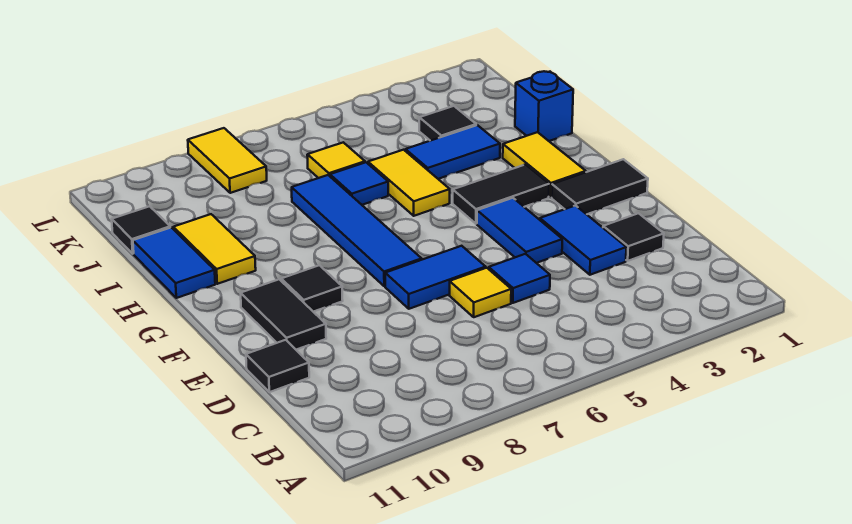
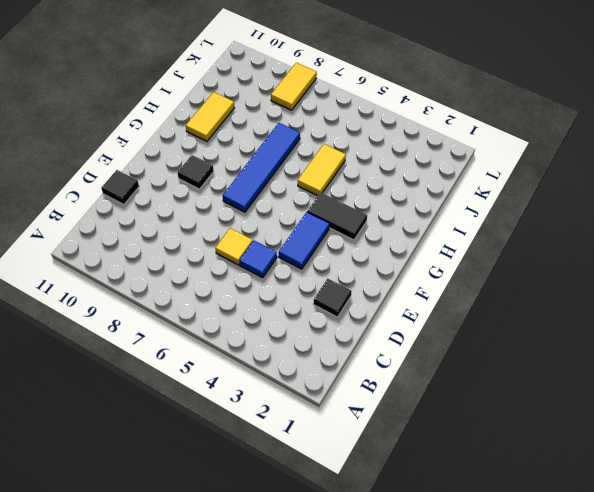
none -> blue tile D3:E3 level 1
none -> blue tile E6:E7 level 1
none -> black tile E10:F10 level 1

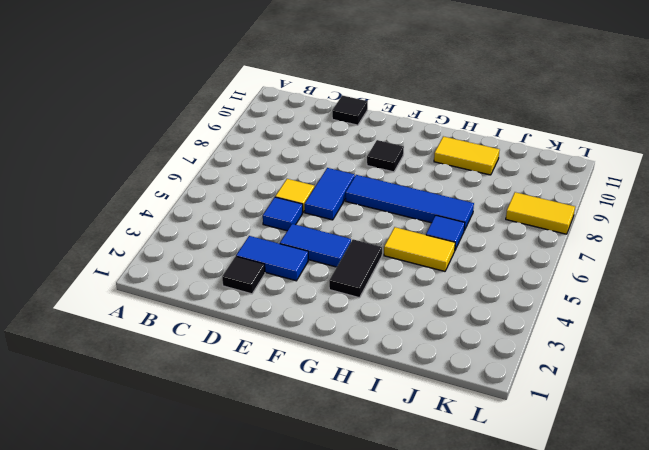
none -> black tile E10:F10 level 1
none -> black tile F1:F2 level 1
none -> yellow tile G2:H2 level 1

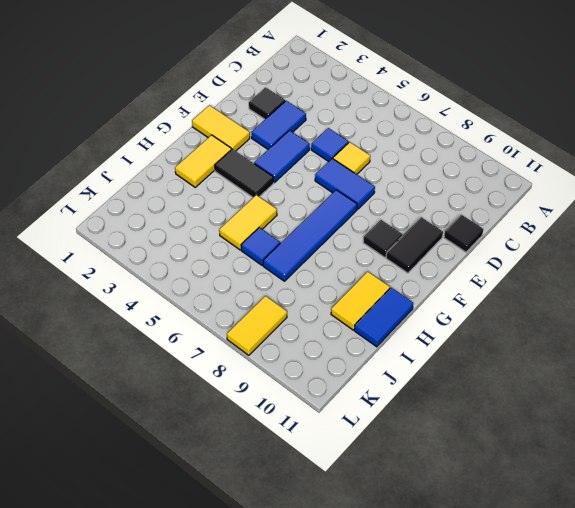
yellow tile F1:F2 level 1 -> black tile F1:F2 level 1
none -> blue brick I1 level 1
none -> blue tile I3:I4 level 1
none -> black tile J3 level 1

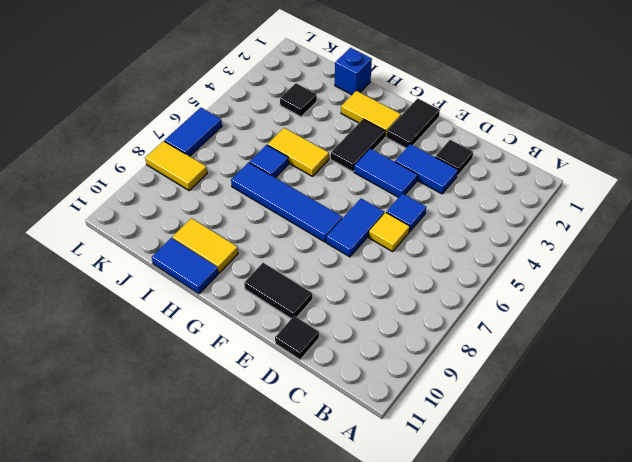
blue tile L6:L7 level 1 -> blue tile I3:I4 level 1
none -> black tile F9 level 1
none -> yellow tile J6 level 1
none -> black tile J11 level 1

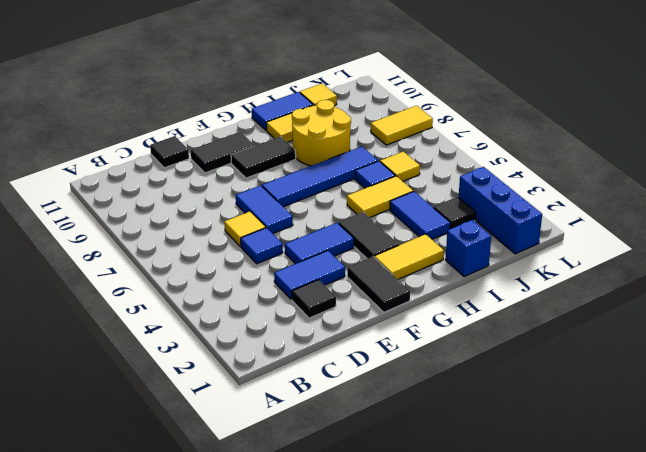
black tile F9:G9 level 1 -> black tile F9 level 1
yellow round brick H8:I9 level 1 -> none
yellow tile J11 level 1 -> black tile J11 level 1
blue brick K1:K3 level 1 -> none

